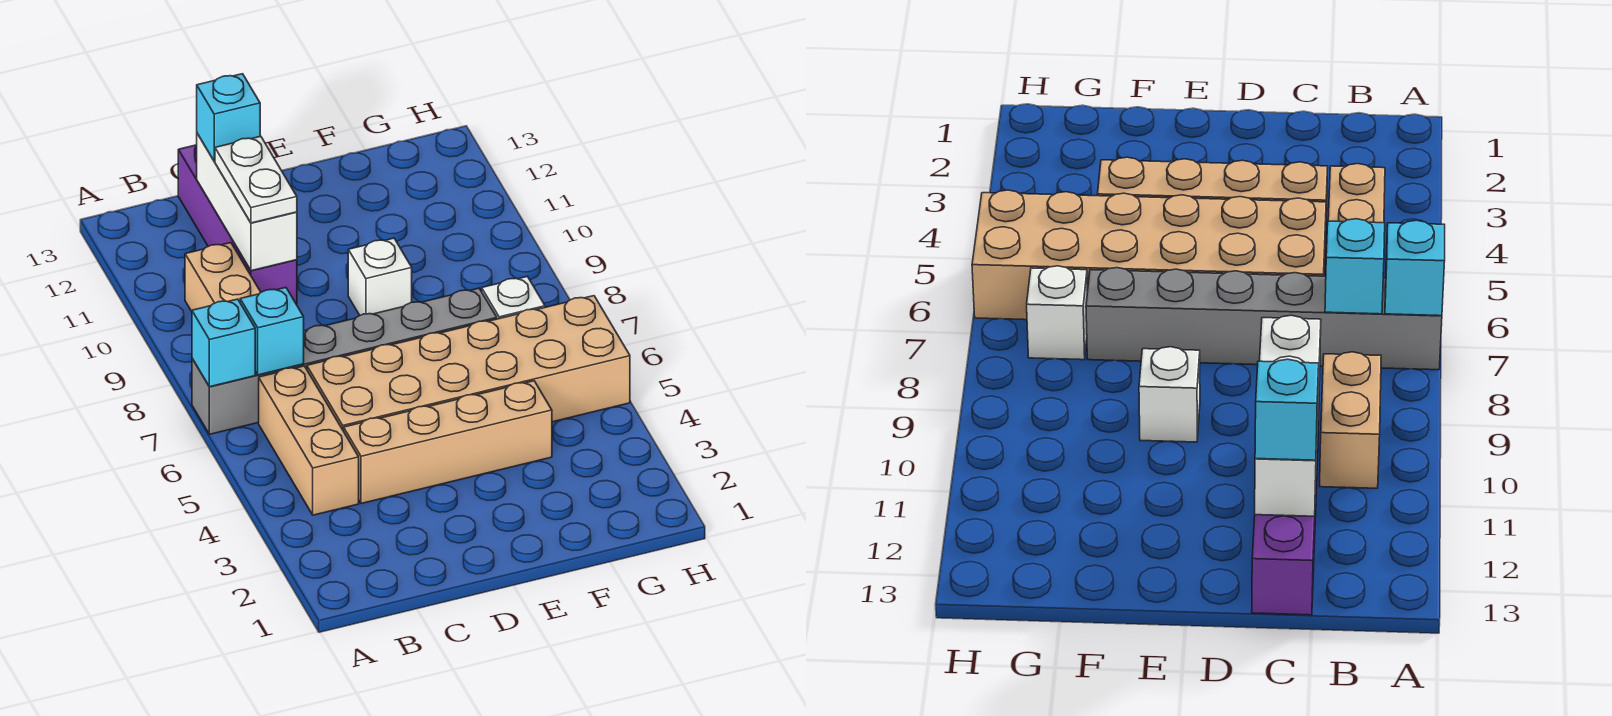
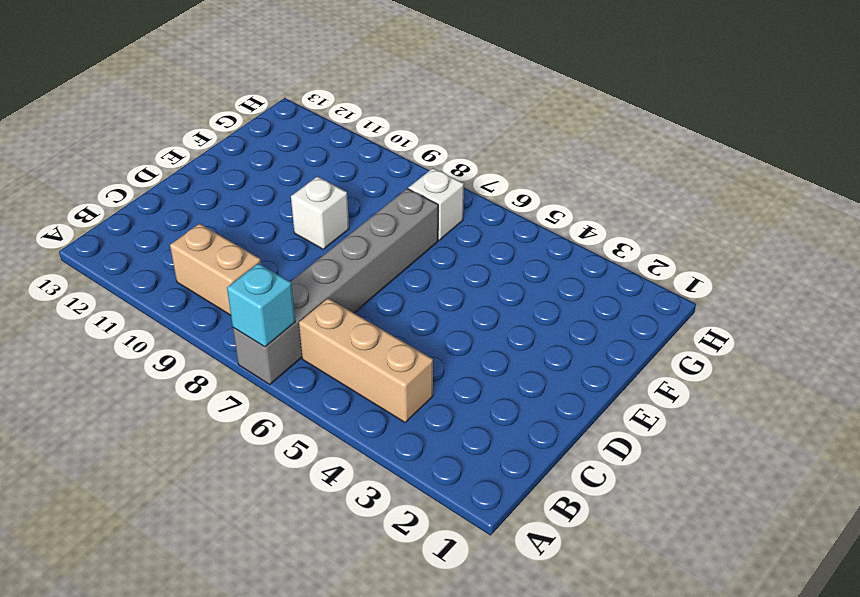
none -> tan brick C4:F4 level 1
none -> tan brick C5:H6 level 1
none -> purple brick C10:C13 level 1

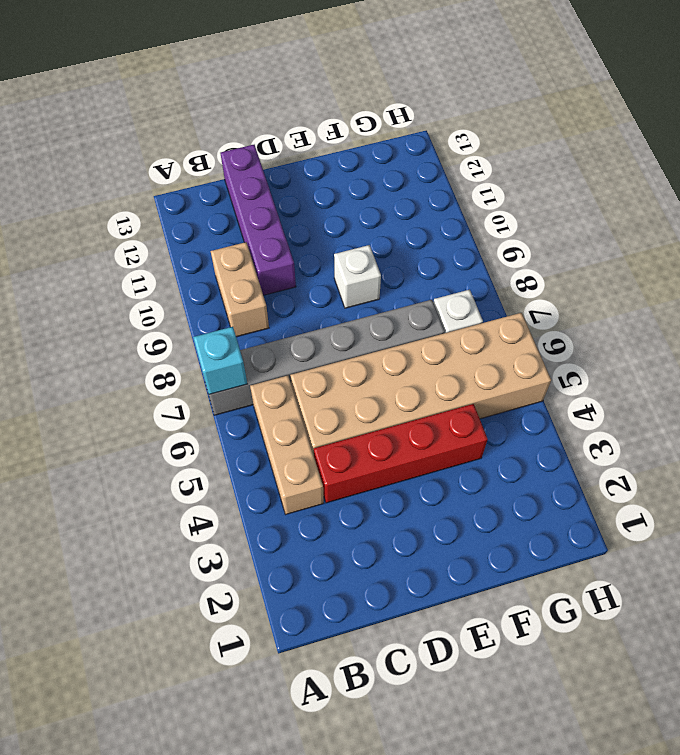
red brick C4:F4 level 1 -> tan brick C4:F4 level 1
none -> cyan brick B7 level 2
none -> white brick C10:C12 level 2
none -> white plate C10:C11 level 3

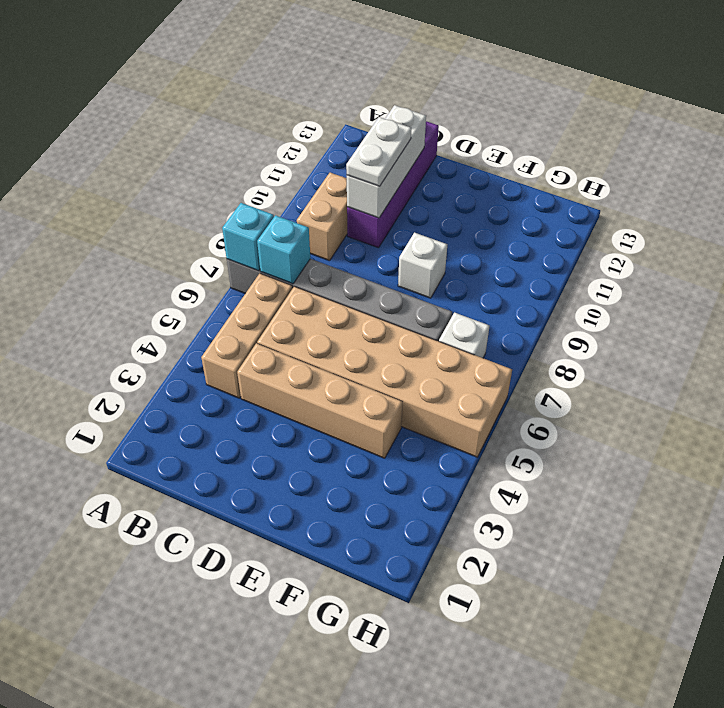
none -> cyan brick C12 level 3

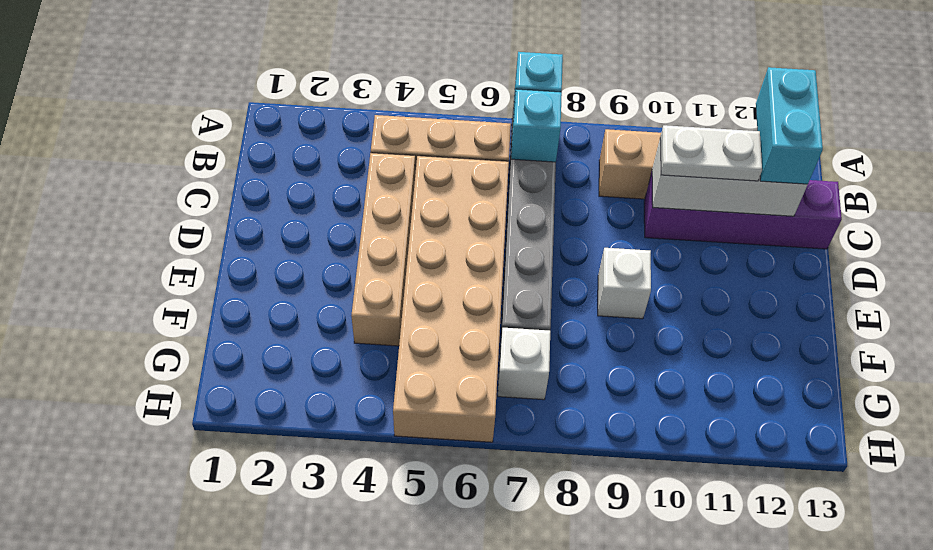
cyan brick B12:C12 level 3 -> cyan brick C12 level 3

